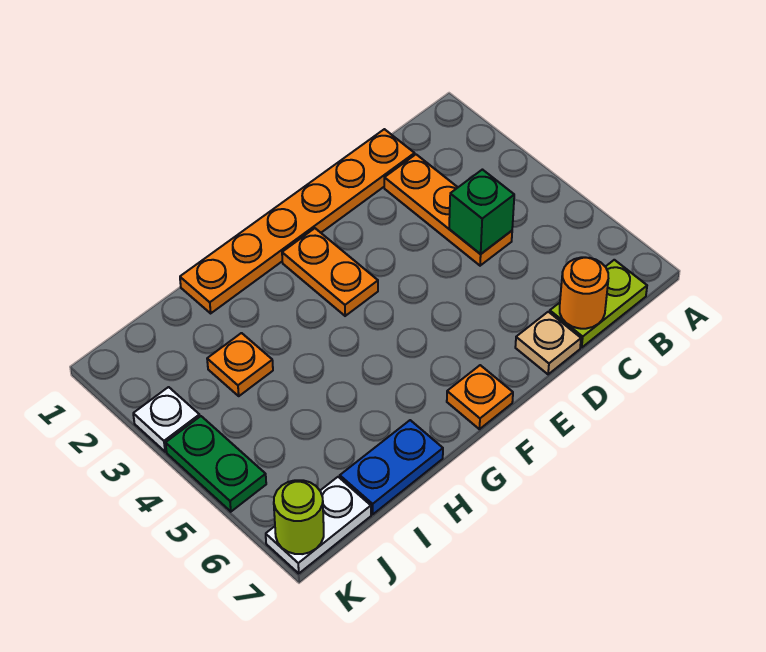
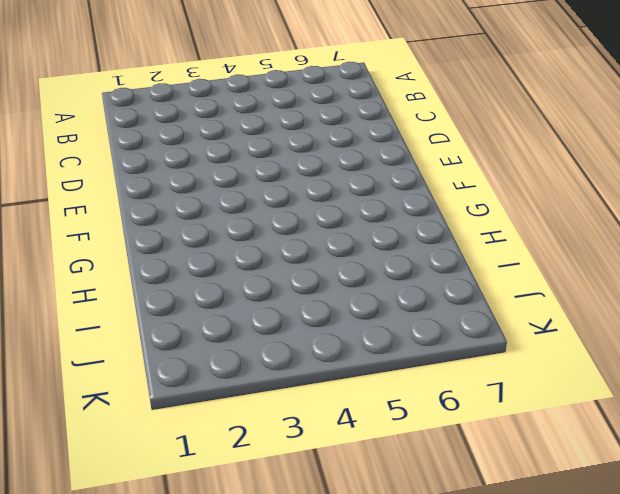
none -> lime plate B7:C7 level 1
none -> orange plate C1:H1 level 1
none -> orange plate C2:C4 level 1

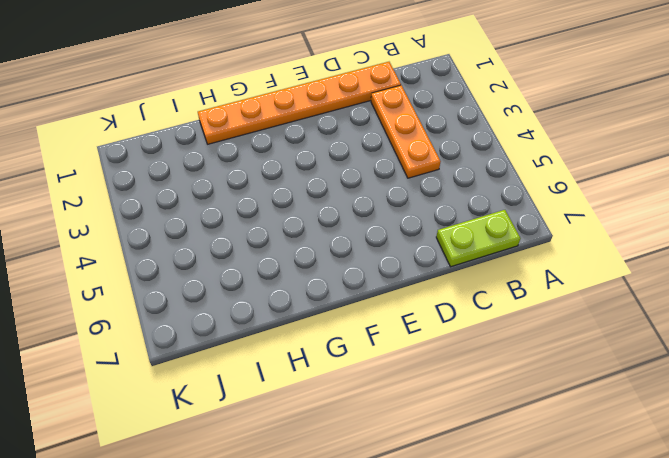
none -> tan plate D7 level 1
none -> orange plate F2:F3 level 1
none -> orange plate F7 level 1

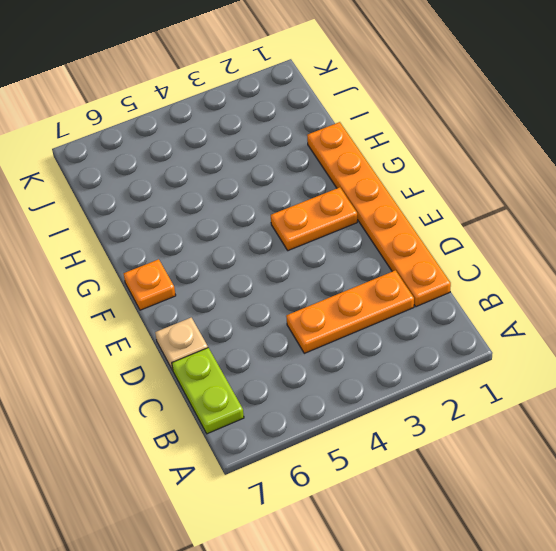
none -> blue plate H7:I7 level 1
none -> orange plate I3 level 1
none -> white plate J7:K7 level 1

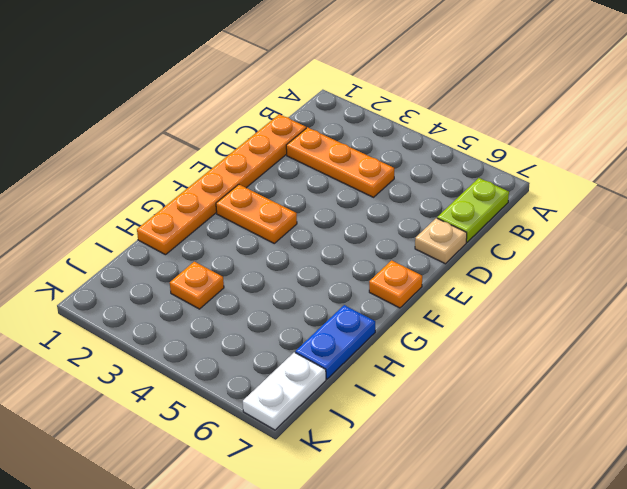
none -> white plate K3 level 1
none -> green plate K4:K5 level 1
none -> green brick C4 level 2

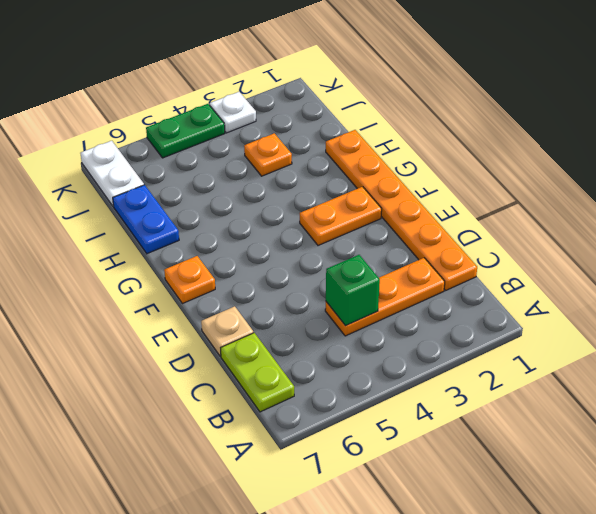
none -> orange round brick C7 level 2
none -> lime round brick K7 level 2

